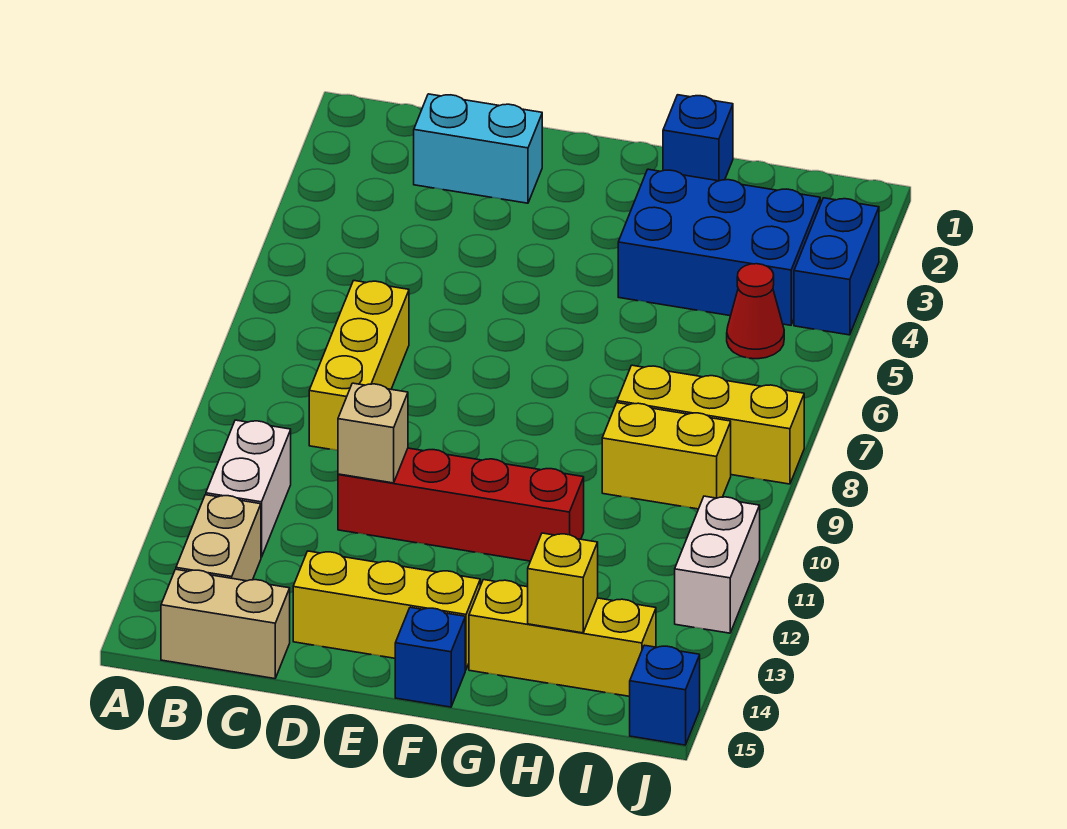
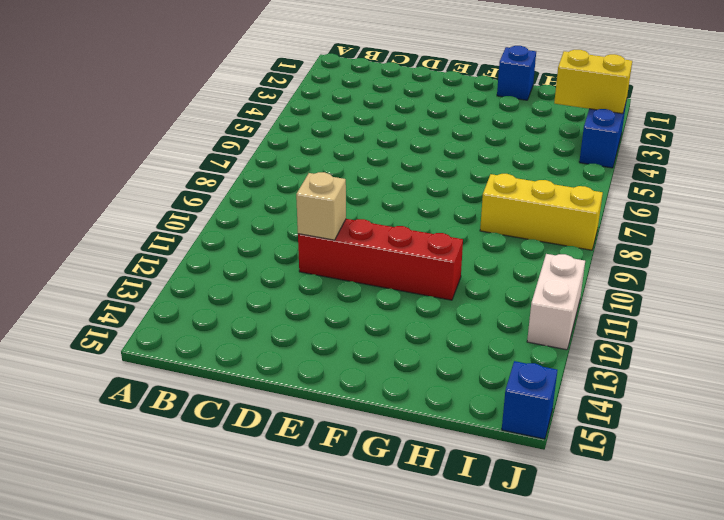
yellow brick I3:J3 level 2 -> yellow brick H9:I9 level 1
none -> white brick B11:B12 level 1
none -> tan brick B13:B14 level 1
none -> tan brick B15:C15 level 1

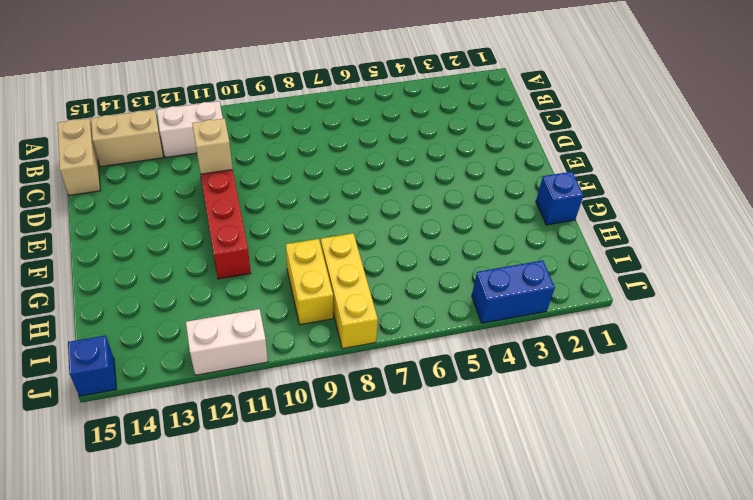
none -> cyan brick C2:D2 level 1
none -> yellow brick C7:C9 level 1
none -> yellow brick D14:F14 level 1

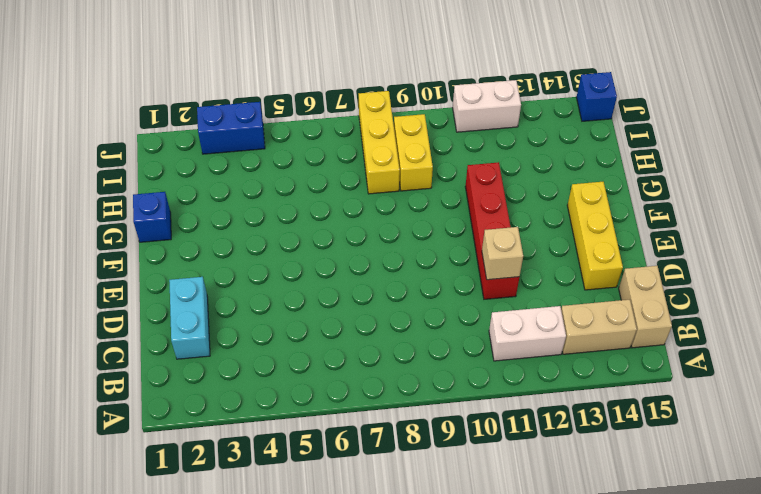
none -> yellow brick C7:C9 level 1
none -> blue brick F15 level 1
none -> blue brick G3:I4 level 1

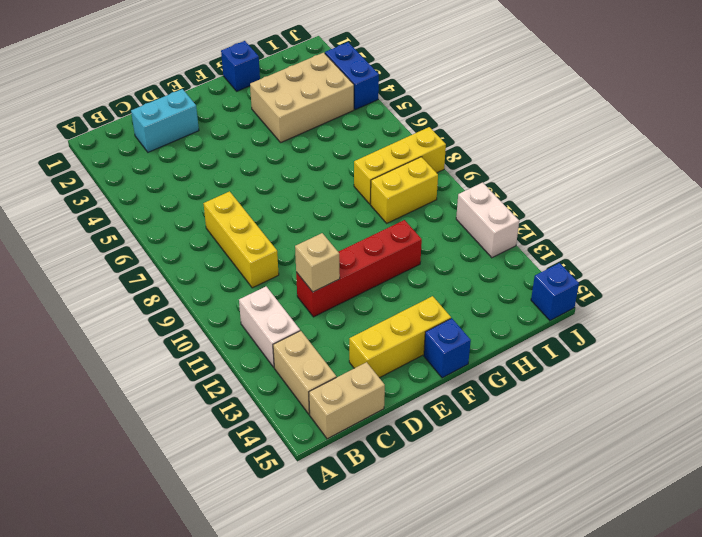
tan brick G3:I4 level 1 -> blue brick G3:I4 level 1
none -> yellow brick G14:I14 level 1
none -> red cone I5 level 1
none -> yellow brick H14 level 2

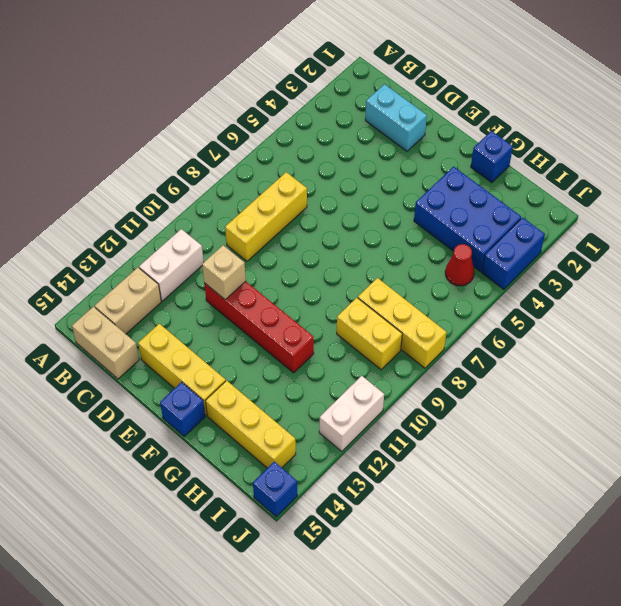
none -> yellow brick H14 level 2

